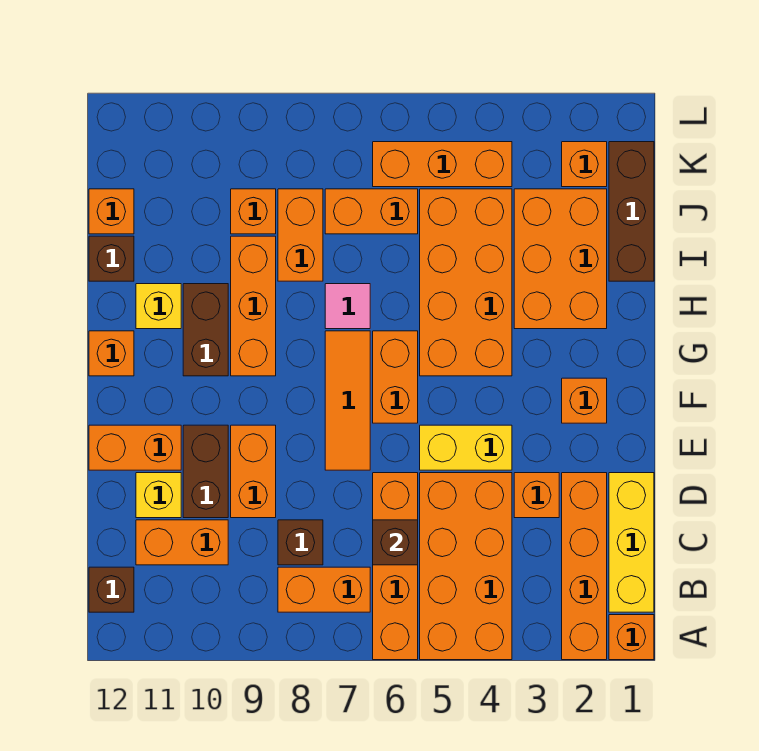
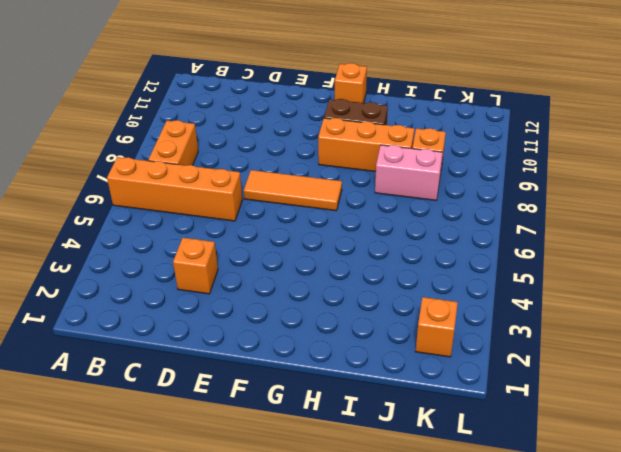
pink brick I8:J8 level 1 -> orange brick I8:J8 level 1
none -> orange brick A1 level 1
none -> orange brick A2:D2 level 1
none -> orange brick A4:D5 level 1
none -> yellow brick B1:D1 level 1

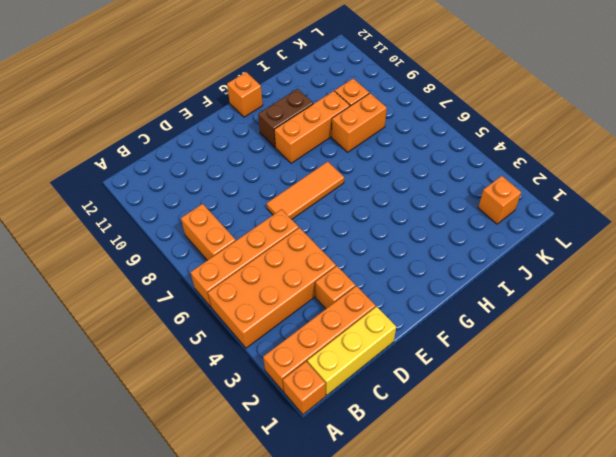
none -> brown brick B12 level 1
none -> brown brick C8 level 1
none -> orange brick C10:C11 level 1
none -> orange brick D9:E9 level 1

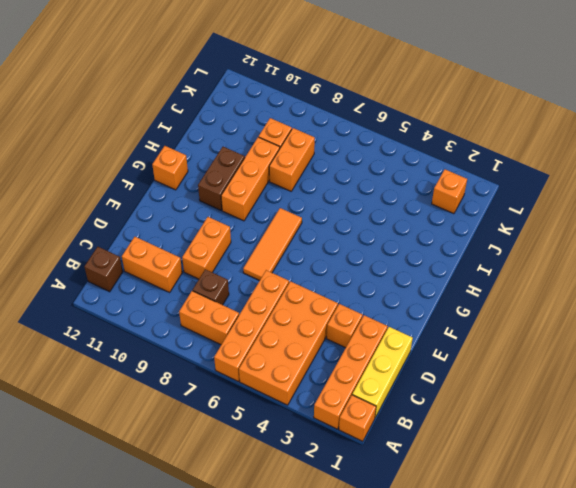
none -> brown brick D10:E10 level 1
none -> yellow brick D11 level 1
none -> yellow brick E4:E5 level 1
none -> orange brick E11:E12 level 1

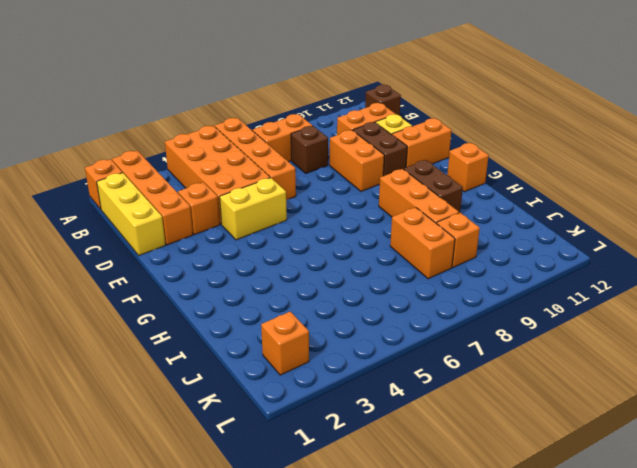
none -> orange tile E7:G7 level 1
none -> orange brick F2 level 1
none -> orange brick F6:G6 level 1
none -> orange brick G4:J5 level 1

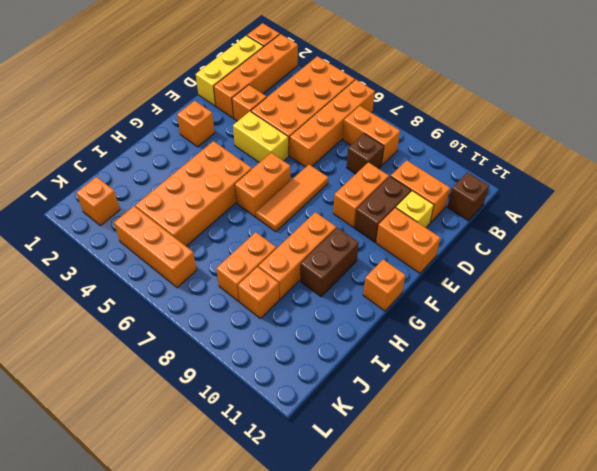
none -> orange brick H2:J3 level 1
none -> pink tile H7 level 1
none -> yellow brick H11 level 1
none -> brown brick I1:K1 level 1

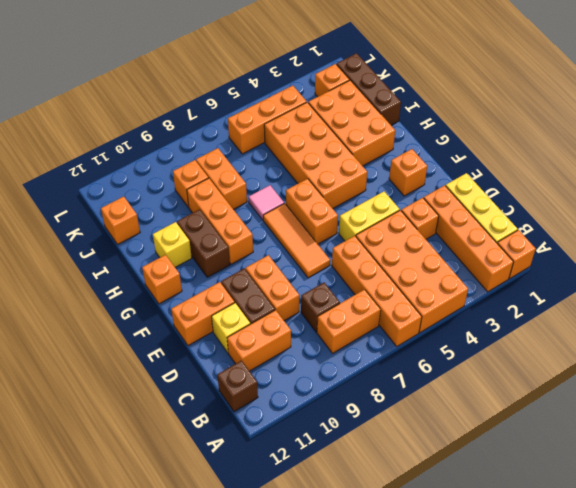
none -> brown brick I12 level 1
none -> orange brick J6:J7 level 1
none -> brown brick C6 level 2

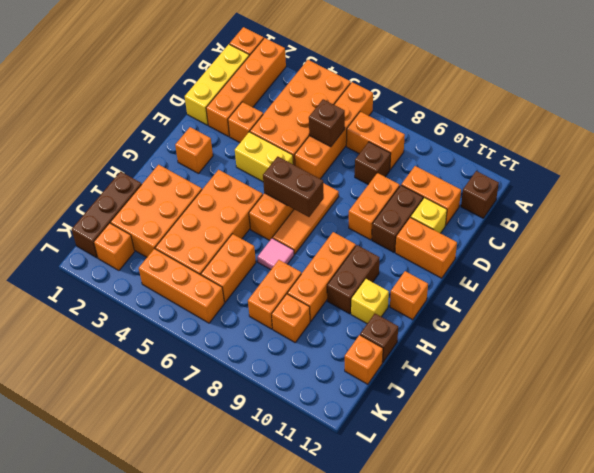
brown brick F6:F7 level 2 -> none
orange brick I6:J6 level 1 -> orange brick J6:J7 level 1

